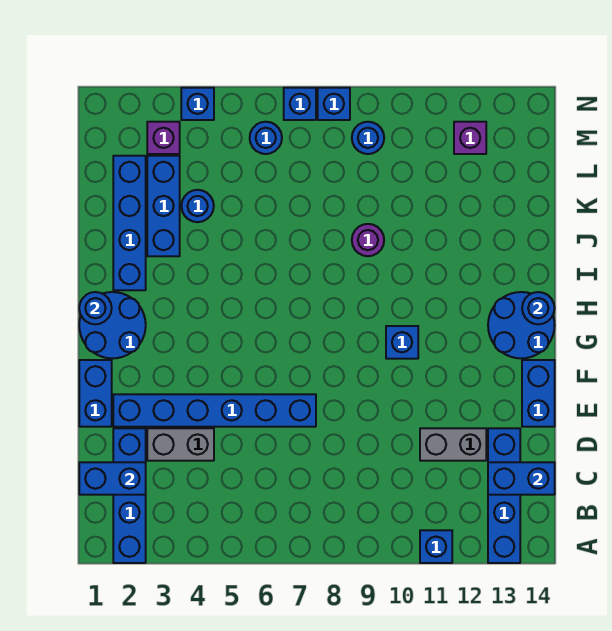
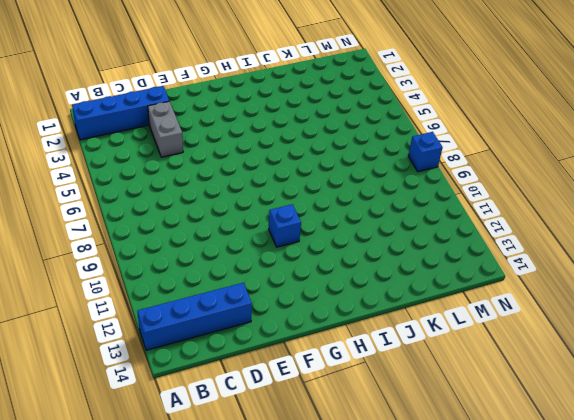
none -> blue brick A11 level 1
none -> grey brick D11:D12 level 1
none -> blue brick E1:F1 level 1

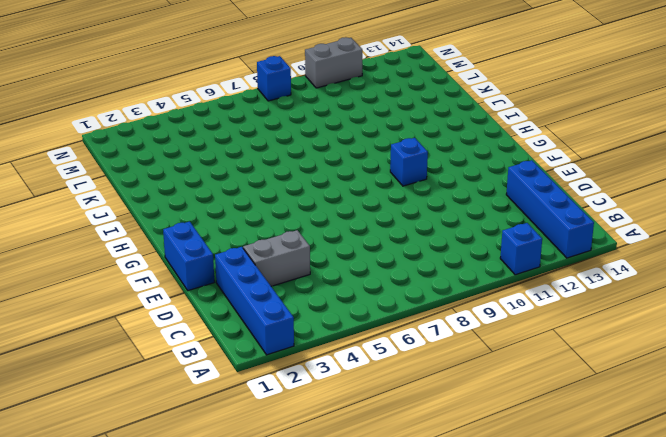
grey brick N10:N11 level 1 -> grey brick D11:D12 level 1
none -> blue brick E2:E7 level 1
none -> blue brick E14:F14 level 1
none -> blue round brick G1:H2 level 1

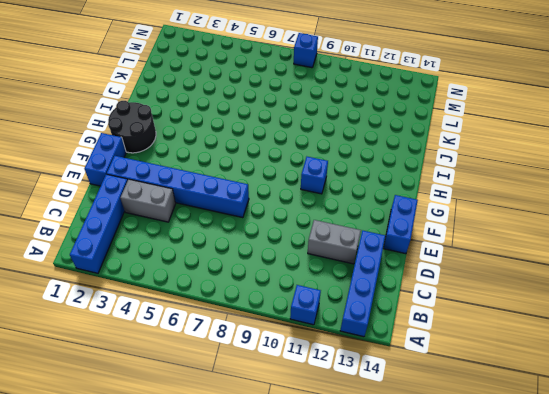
black round brick G1:H2 level 1 -> blue round brick G1:H2 level 1
none -> blue round brick G13:H14 level 1
none -> blue brick I2:L2 level 1
none -> blue brick J3:L3 level 1

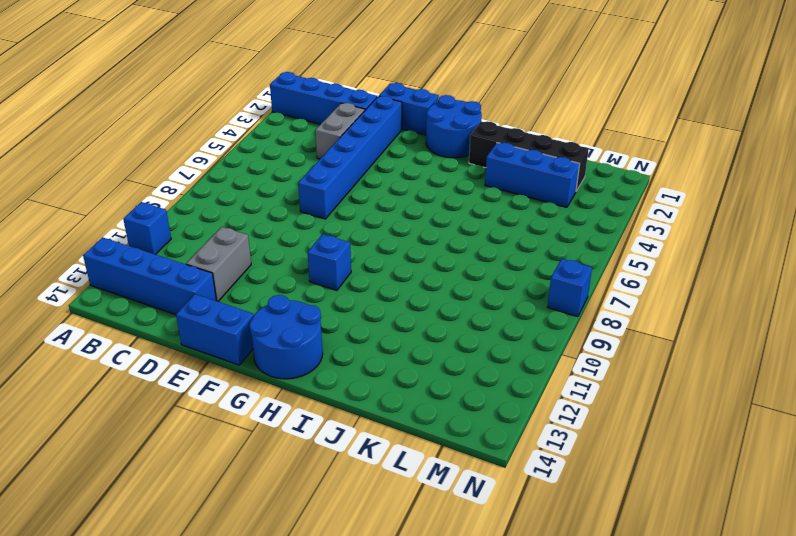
black brick I2:L2 level 1 -> blue brick I2:L2 level 1
none -> purple round brick J9 level 1
none -> blue round brick K4 level 1
none -> purple brick M3 level 1

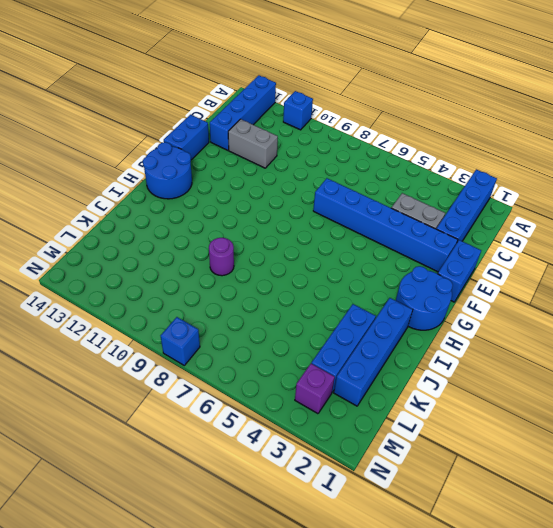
none -> blue brick G10 level 1
none -> blue round brick K4 level 1
none -> blue round brick M6 level 1

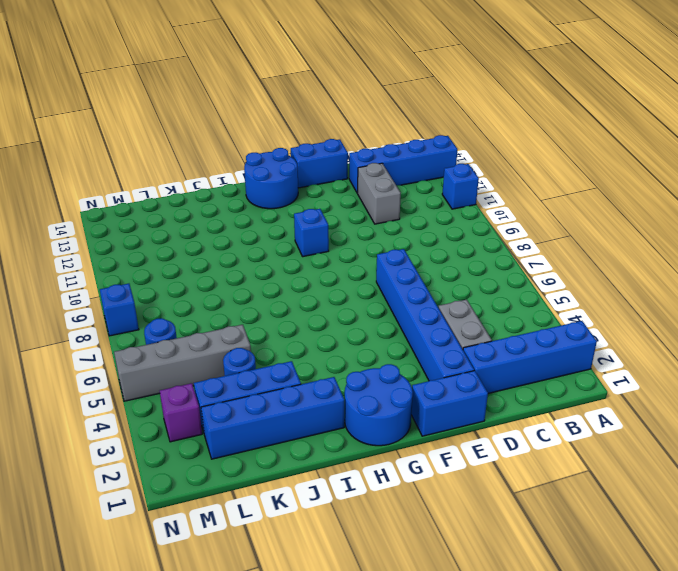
grey brick K5:N5 level 1 -> none
none -> purple round brick J9 level 1
none -> blue round brick M9 level 1
none -> purple brick M12 level 1

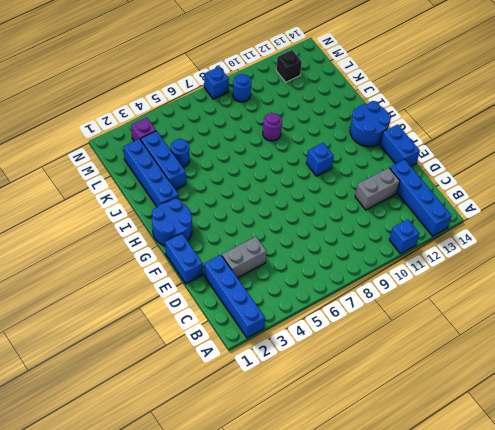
black brick M12 level 1 -> purple brick M12 level 1
none -> blue brick E2:E7 level 1
none -> blue round brick M6 level 1
none -> blue brick N4 level 1

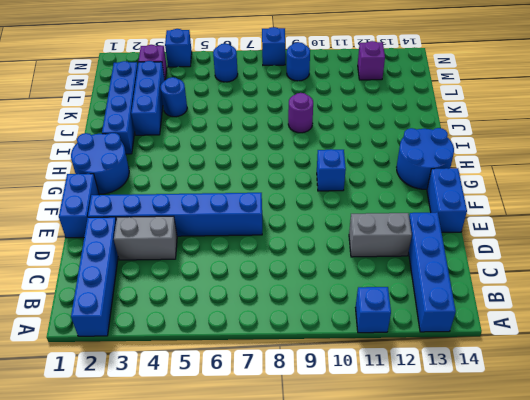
none -> blue brick N7 level 1
none -> blue brick C1:C2 level 2
none -> blue brick C13:C14 level 2

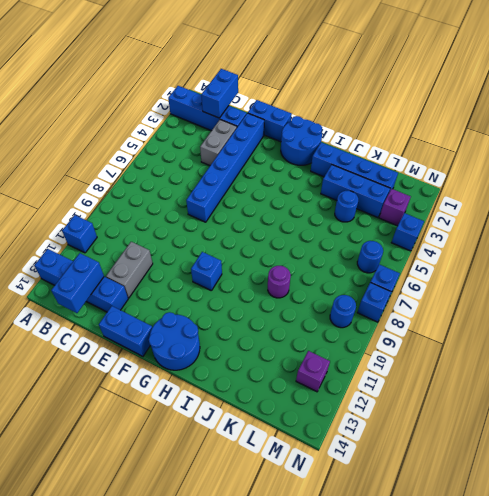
none -> blue round brick H1 level 2
none -> blue round brick H14 level 2

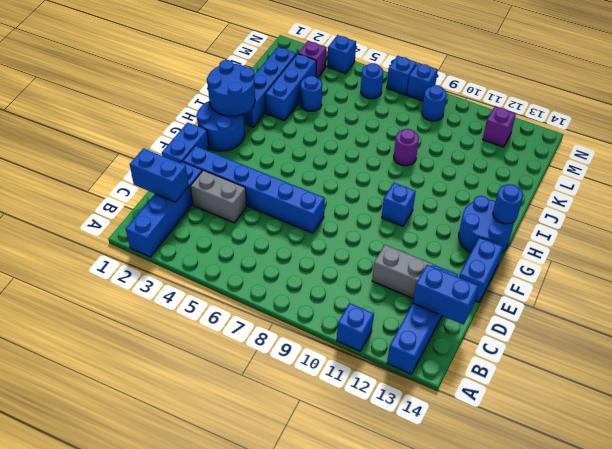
blue round brick H1:I2 level 2 -> blue round brick H1 level 2

